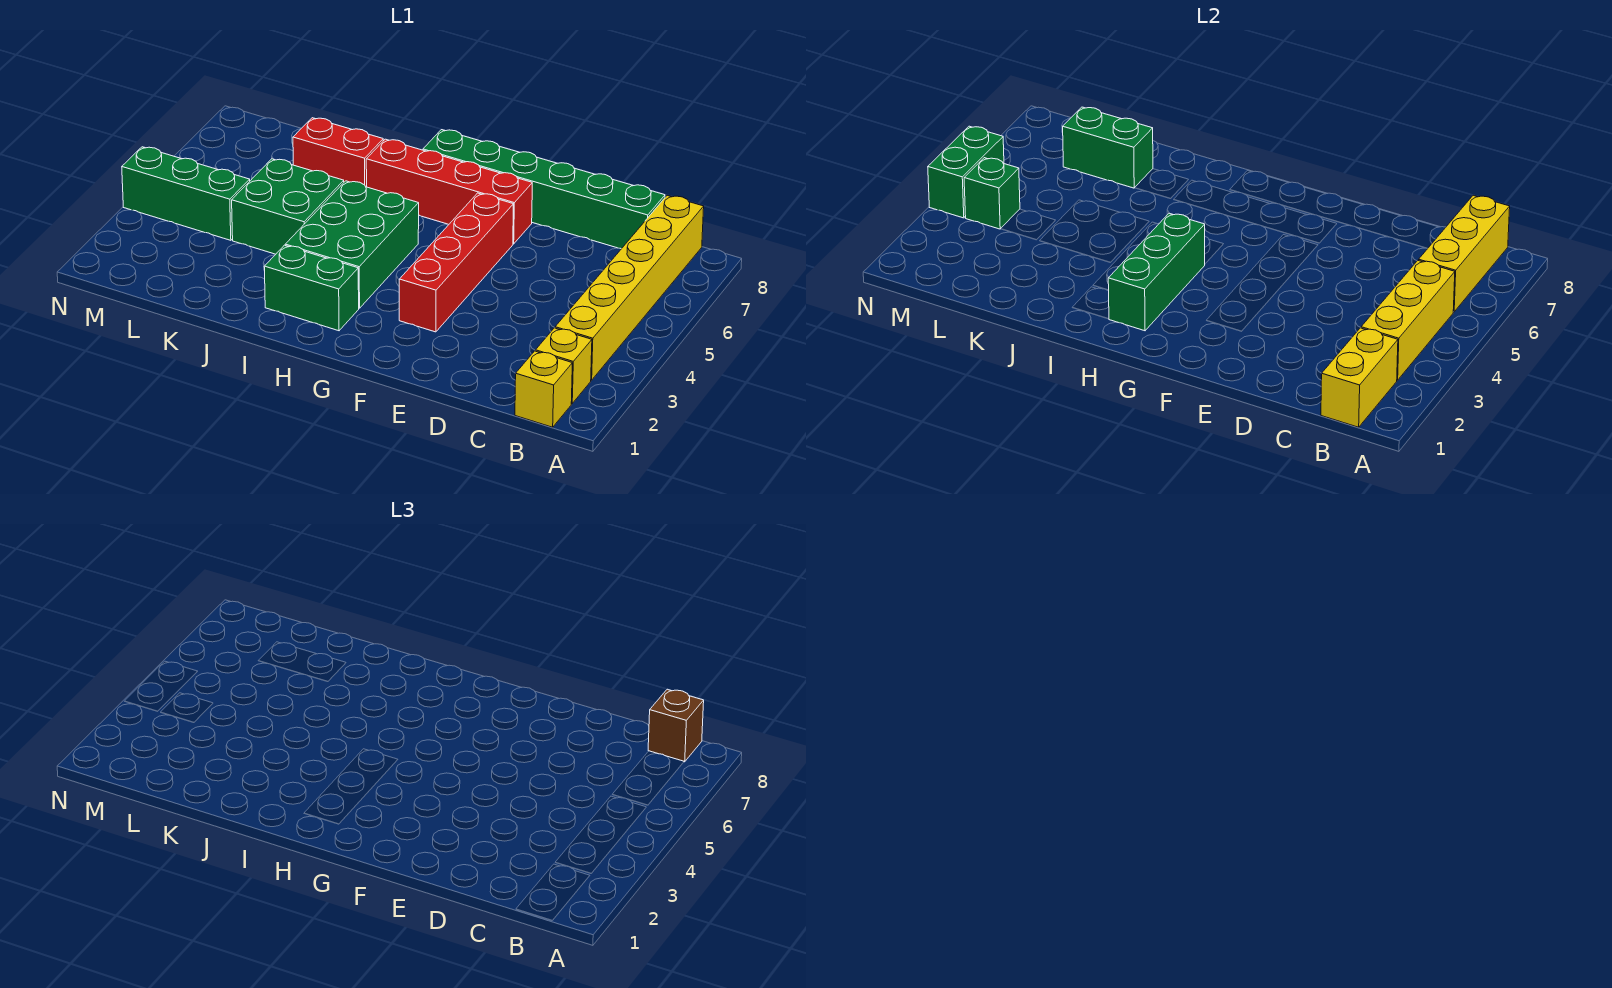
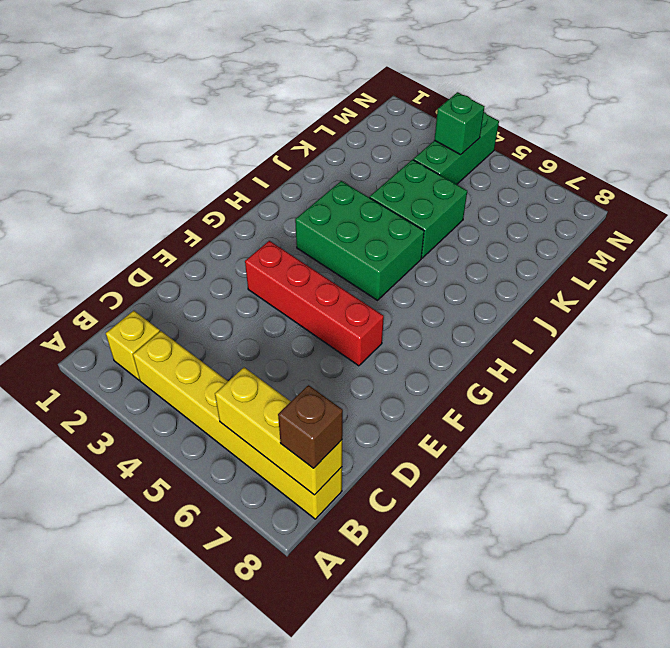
none -> yellow brick B1 level 1
none -> green brick C8:H8 level 1
none -> red brick F7:I7 level 1

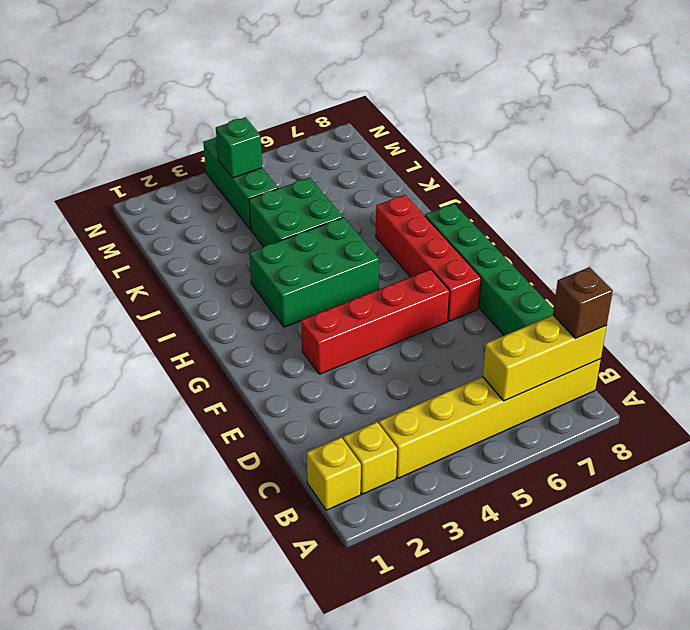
none -> green brick H2:I2 level 1
none -> red brick J7:K7 level 1
none -> yellow brick B1:B2 level 2

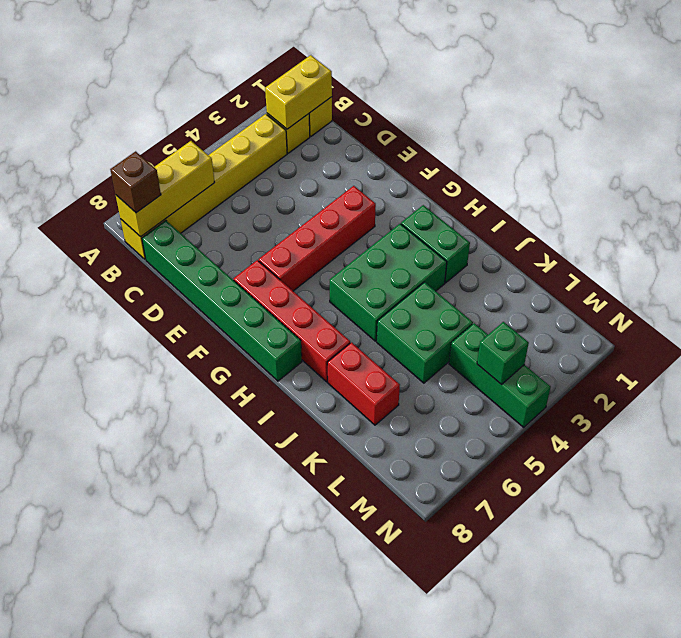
none -> yellow brick B3:B5 level 2
none -> green brick H2:H4 level 2
none -> green brick K7:L7 level 2

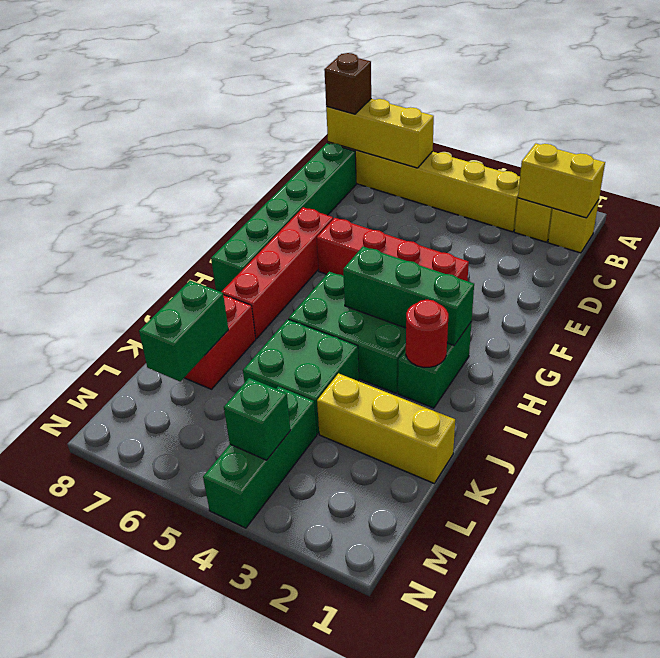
red round brick I2 level 2 -> none
yellow brick K1:K3 level 1 -> yellow brick B3:B5 level 2
none -> green brick N4:N5 level 2

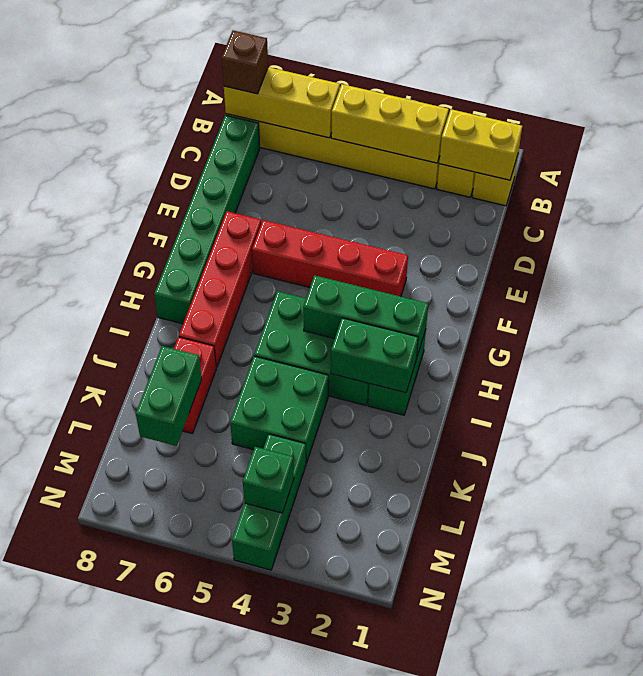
green brick I2:I3 level 2 -> green brick N4:N5 level 2

